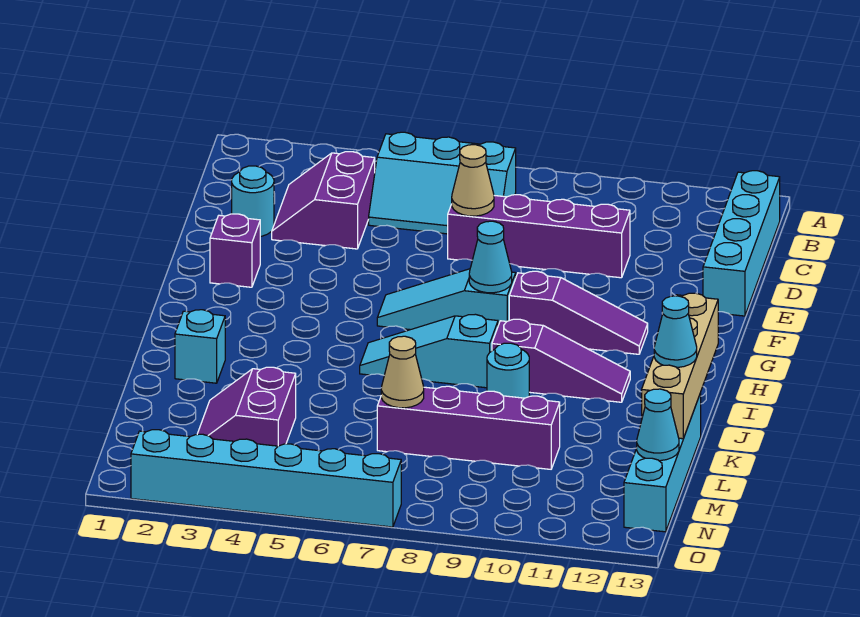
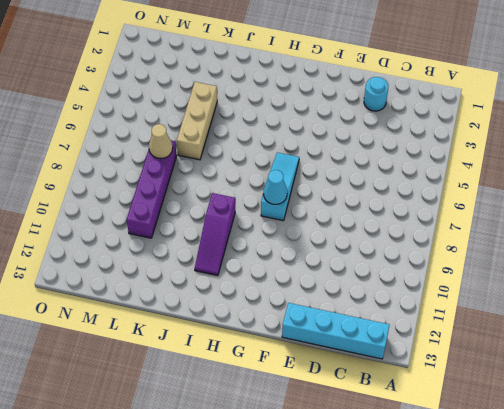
tan brick K4:K6 level 1 -> none
none -> cyan slope B5:C7 level 1 top B
none -> purple slope C3:D4 level 1 top 4
none -> purple brick D7:D10 level 1

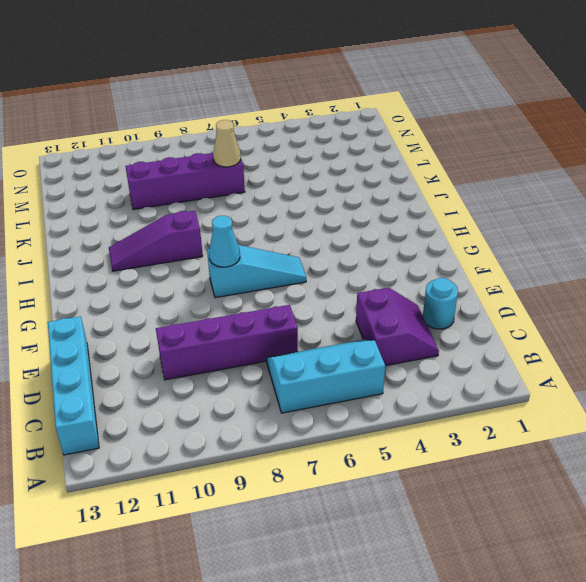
none -> purple brick F2 level 1
none -> purple slope G9:G11 level 1 top 9
none -> cyan slope I6:I8 level 1 top 8

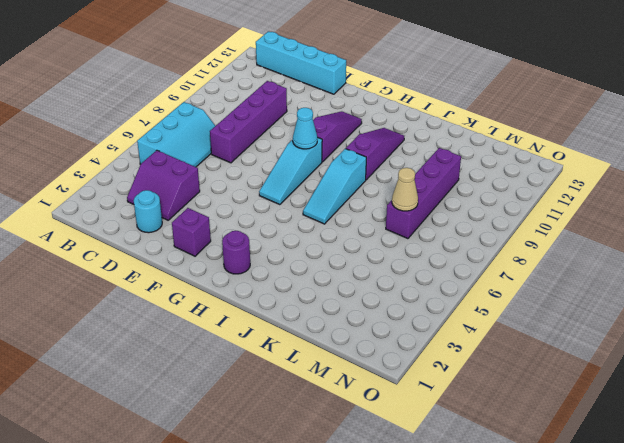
purple round brick H2 level 1 -> none
none -> cyan brick J2 level 1
none -> cyan round brick J9 level 1
none -> cyan brick K13:N13 level 1

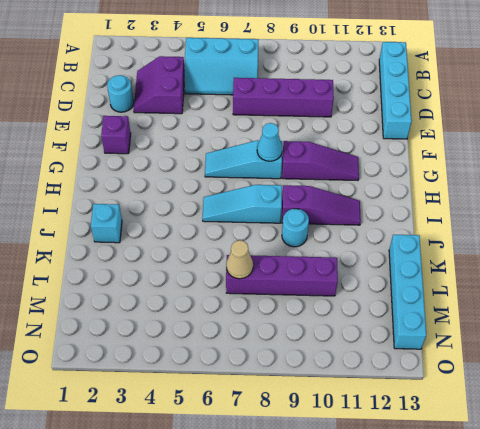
none -> purple slope L3:M4 level 1 top 4
none -> cyan brick O2:O7 level 1
none -> tan cone D7 level 2

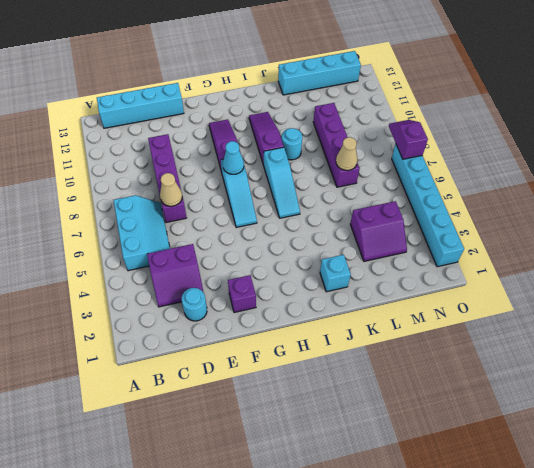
purple slope O7:O8 level 2 top 7 -> none
none -> tan brick I13:L13 level 2
none -> cyan cone M13 level 2
none -> cyan cone K13 level 3

